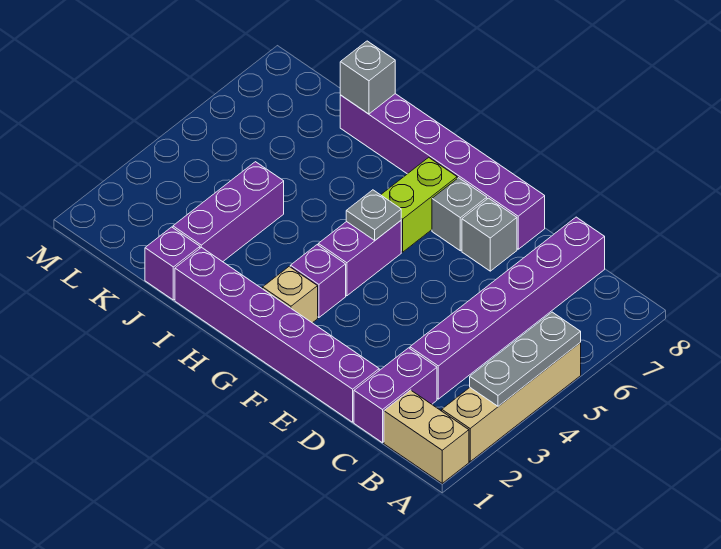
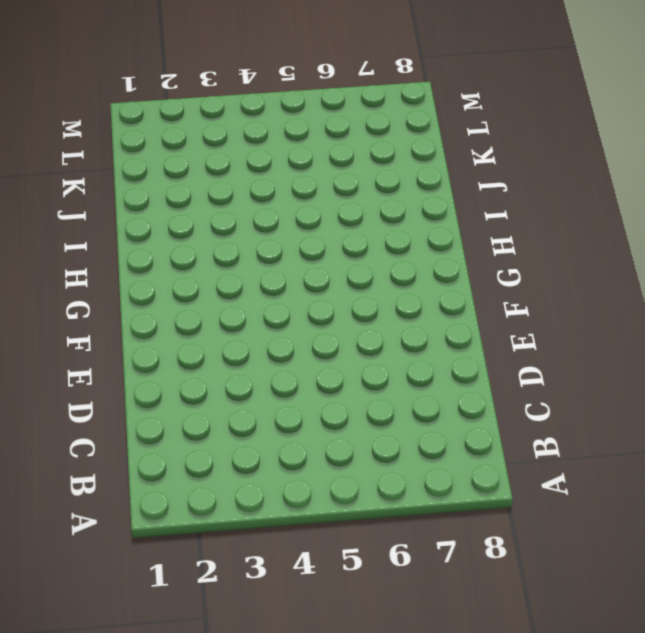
none -> tan brick A1:B1 level 1
none -> tan brick A2:A5 level 1
none -> purple brick C1:C2 level 1

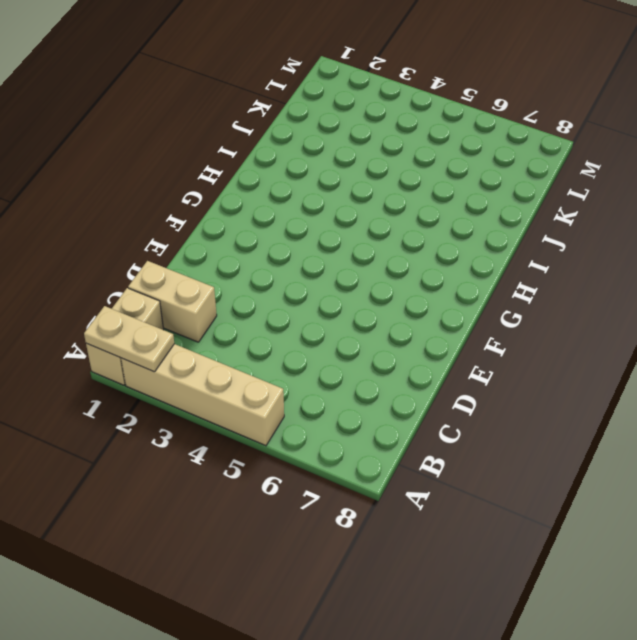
tan plate A1:A2 level 2 -> none
tan brick C1:C2 level 1 -> purple brick C1:C2 level 1
none -> purple brick C3:C8 level 1
none -> purple brick D1:I1 level 1
none -> grey brick E7 level 1

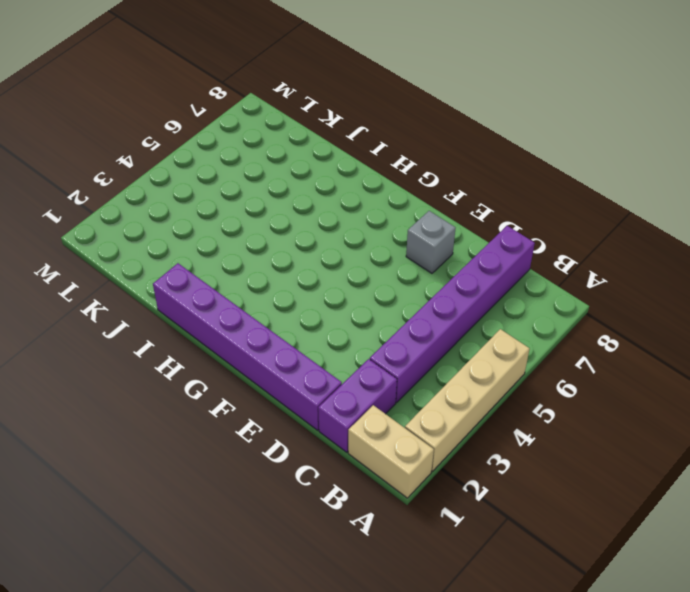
none -> purple brick E8:J8 level 1
none -> grey brick F7 level 1
none -> tan brick G2 level 1

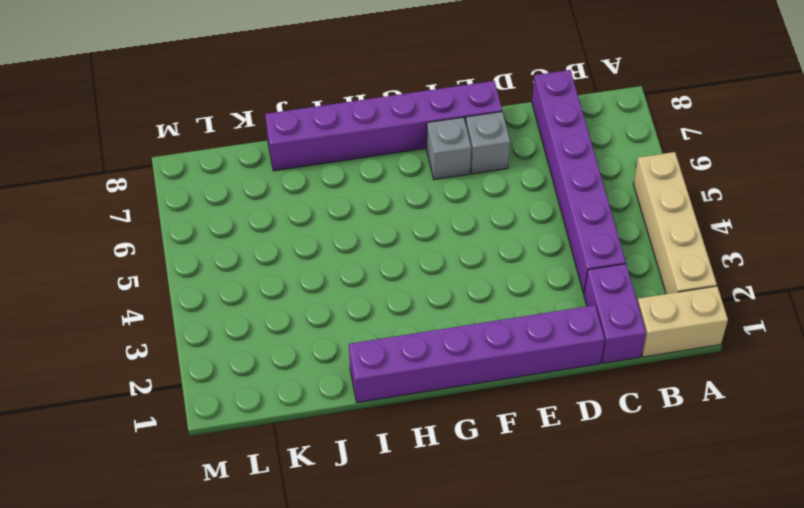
none -> tan brick G2 level 1
none -> purple brick G3 level 1
none -> purple brick G4:G5 level 1

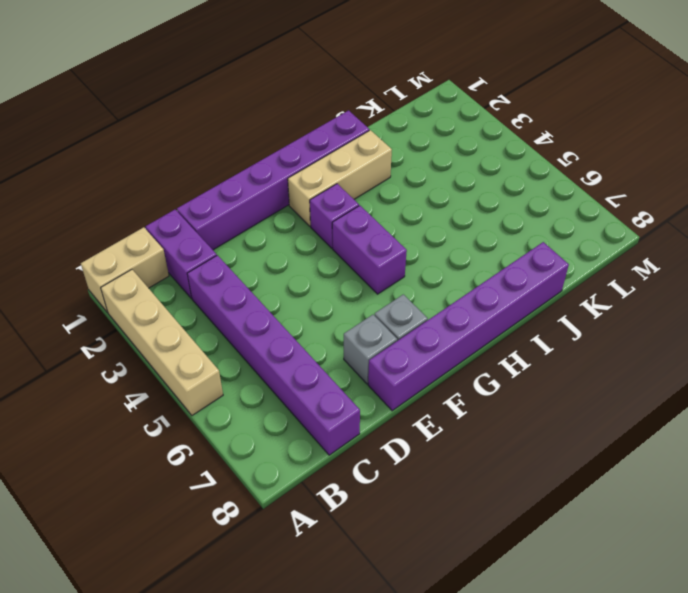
tan brick G2:I2 level 1 -> tan brick G2 level 1
none -> lime brick G6:G7 level 1
none -> purple brick J1 level 1
none -> purple brick J2:J4 level 1

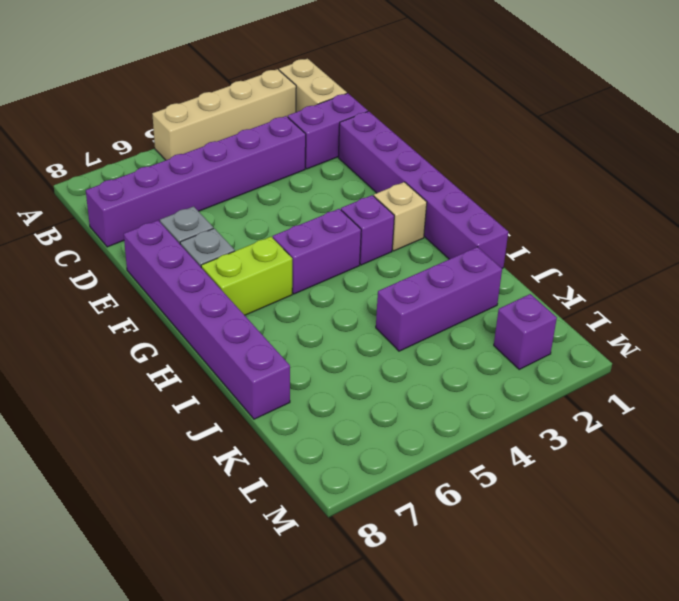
purple brick L2 level 1 -> purple brick J1 level 1
none -> grey plate A3:A5 level 2
none -> grey plate G5 level 2
none -> grey brick J8 level 2

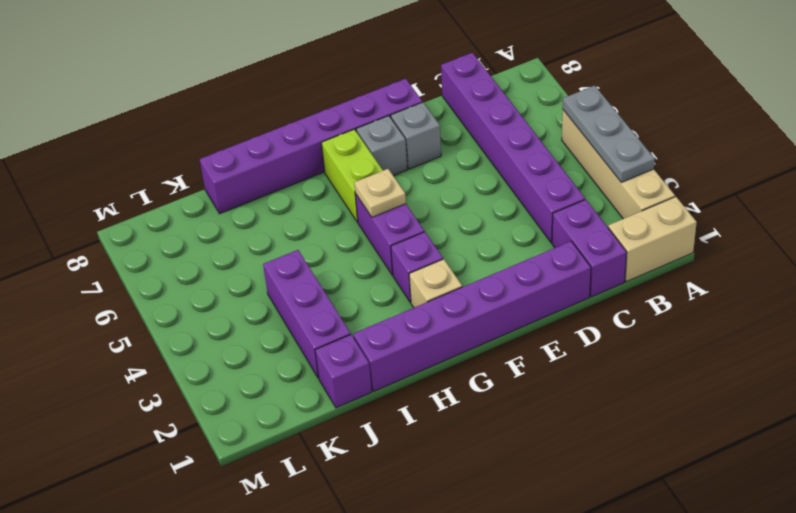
tan plate G5 level 2 -> grey plate G5 level 2
none -> grey brick J8 level 2

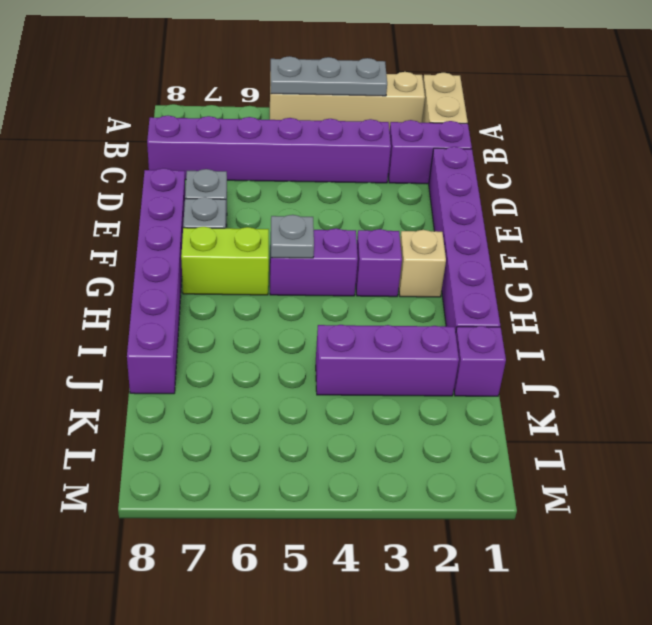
none -> grey brick J8 level 2

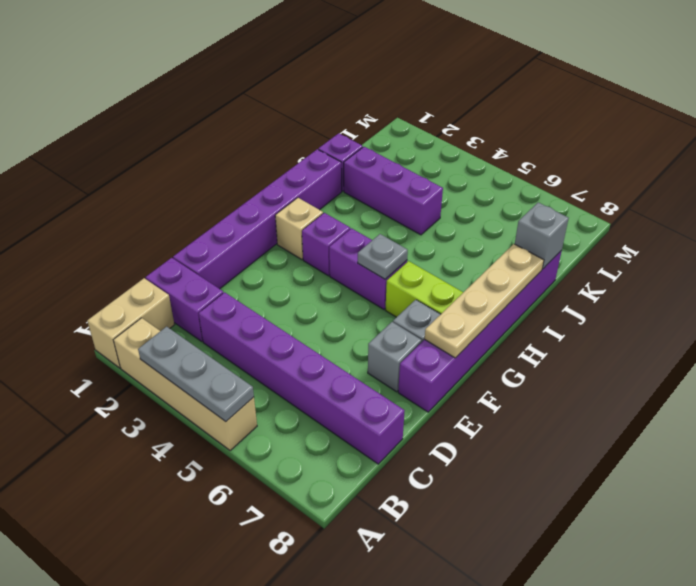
tan plate F8:I8 level 2 -> none

